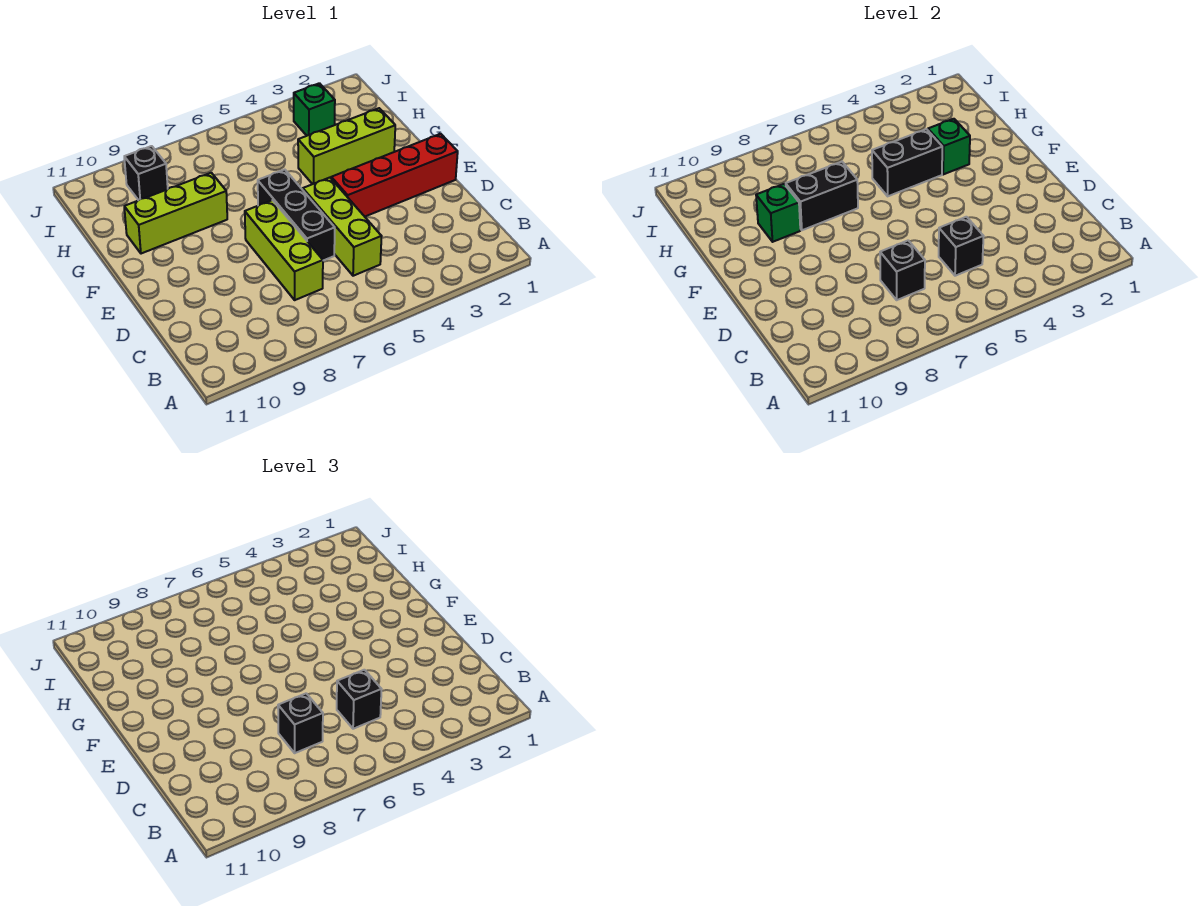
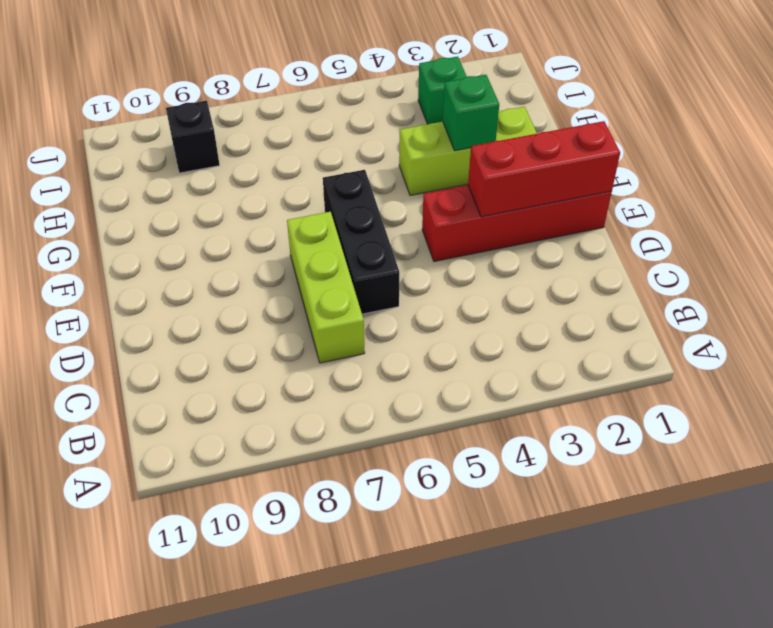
red brick E1:E3 level 2 -> none
none -> lime brick C5:E5 level 1
none -> lime brick G8:G10 level 1
none -> black brick C5 level 2

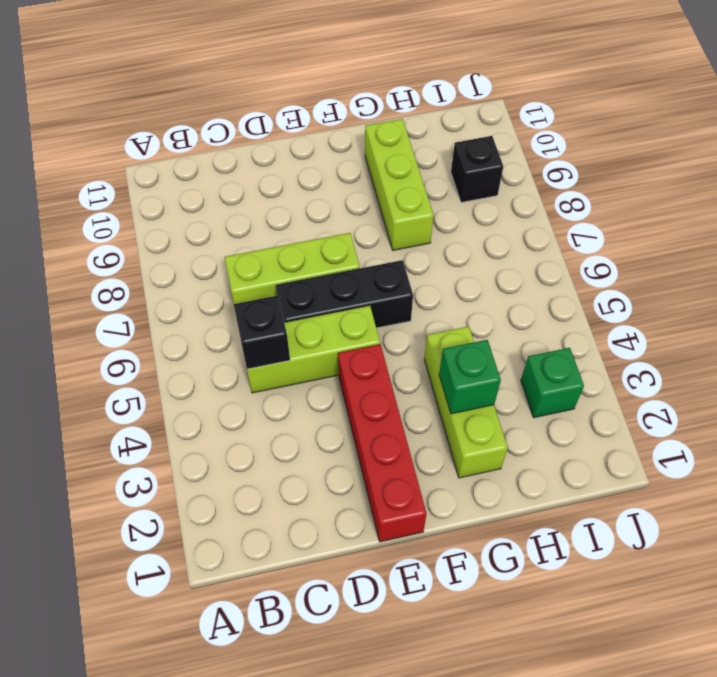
none -> black brick C7 level 2
none -> black brick G4:G5 level 2
none -> black brick G7:G8 level 2

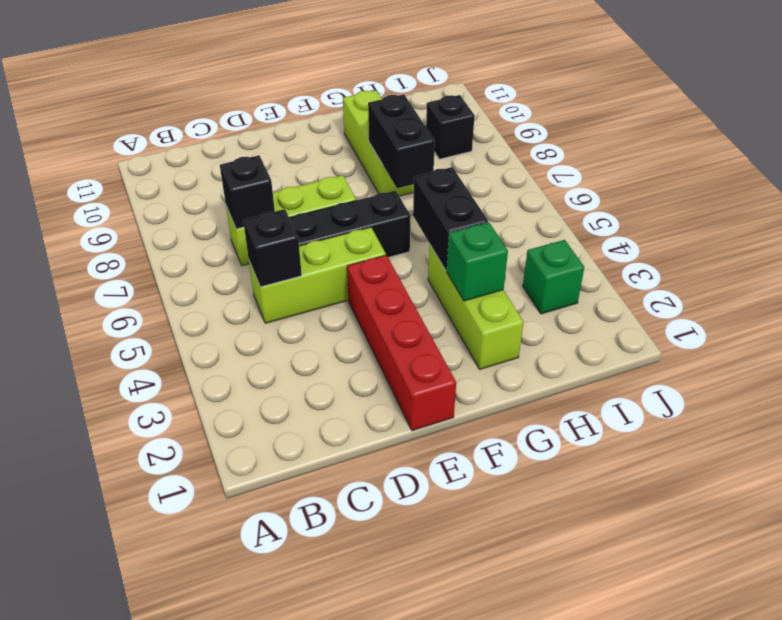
none -> green brick G9 level 2
none -> black brick C5 level 3
none -> black brick C7 level 3

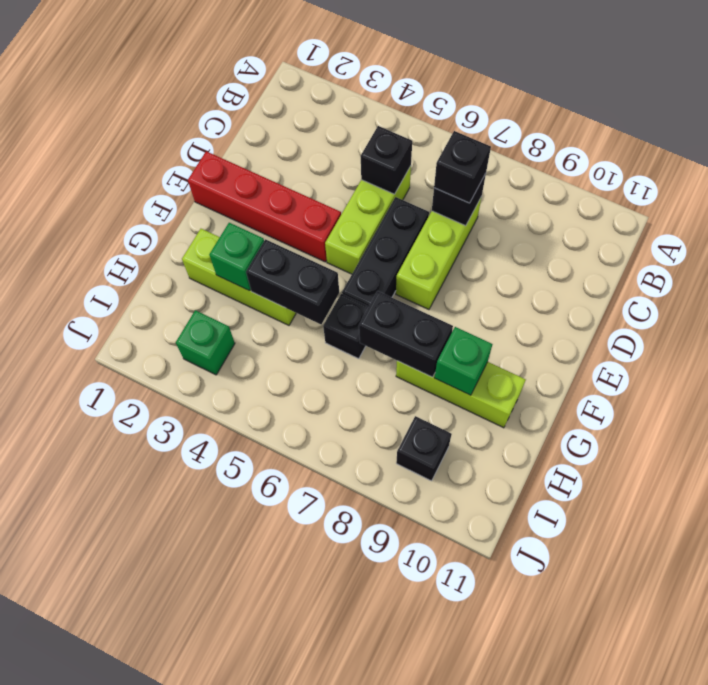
black brick G6 level 1 -> black brick C5 level 3

